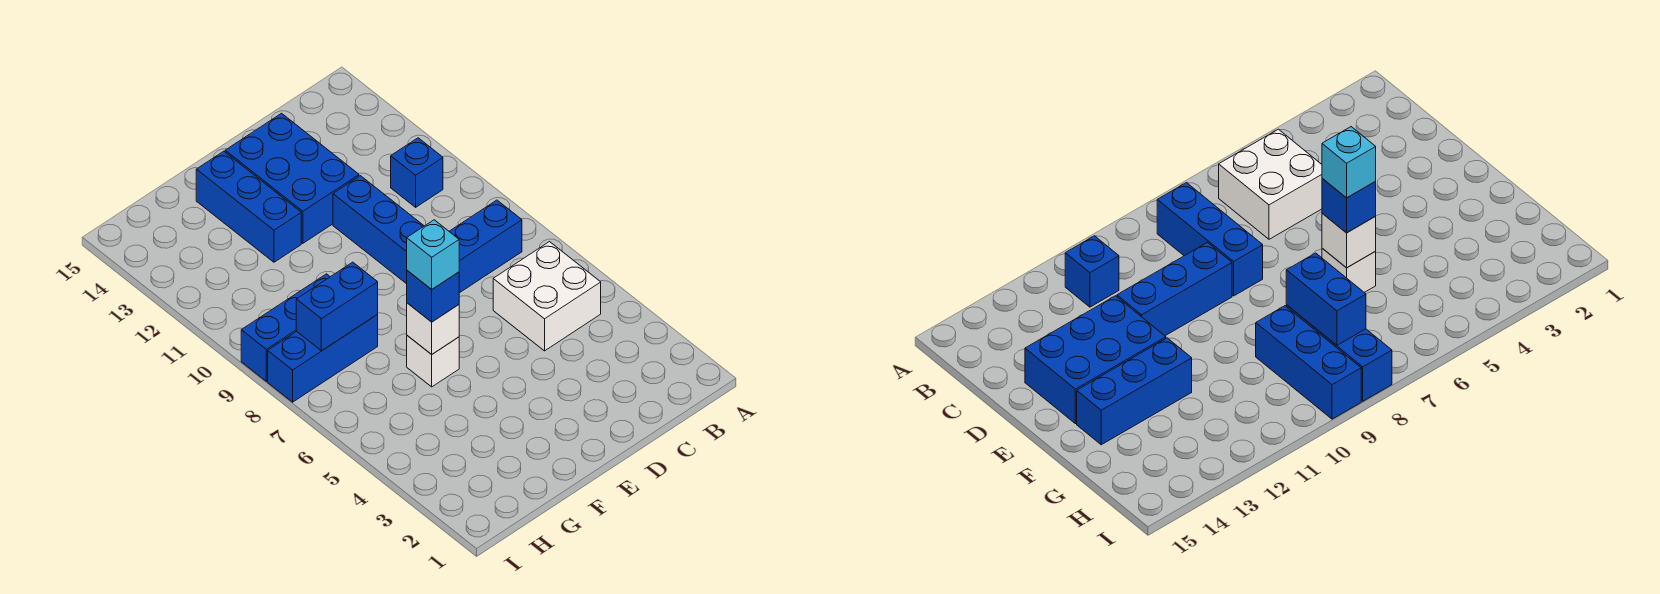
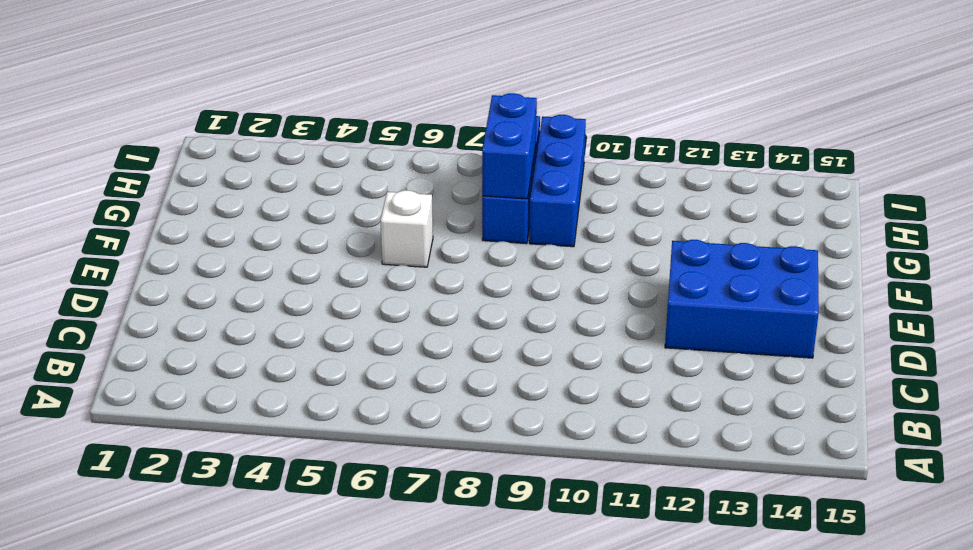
none -> white brick B5:C6 level 1
none -> blue brick B8:D8 level 1
none -> blue brick B11 level 1

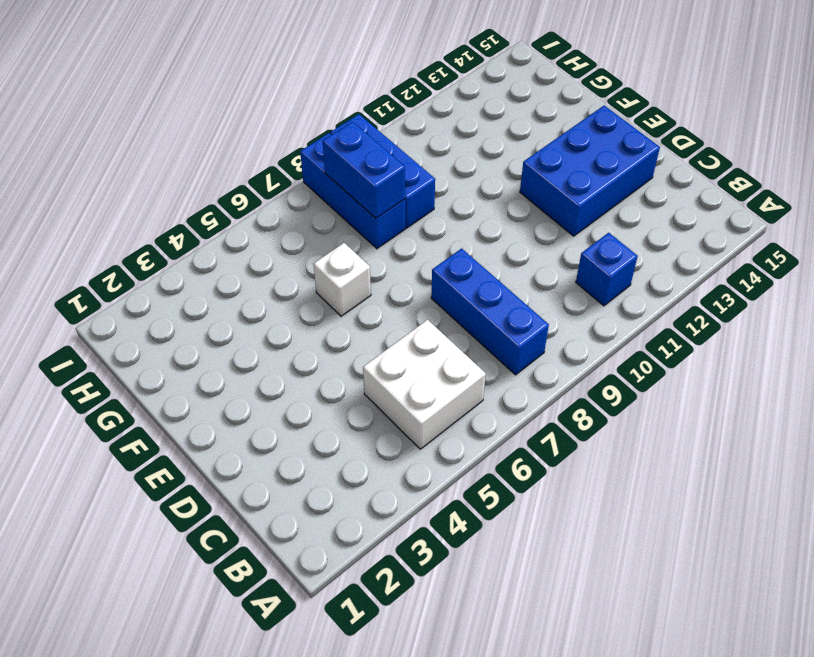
none -> blue brick D9:D11 level 1
none -> blue brick F12:F14 level 1
none -> white brick F6 level 2

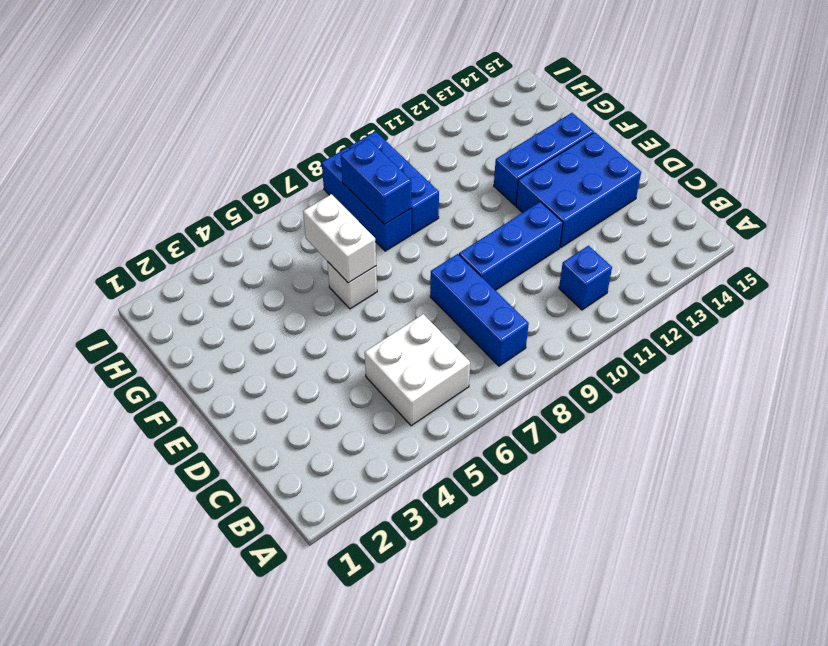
white brick F6:G6 level 2 -> white brick F6 level 2
none -> blue brick F6 level 3
none -> cyan brick F6 level 4

